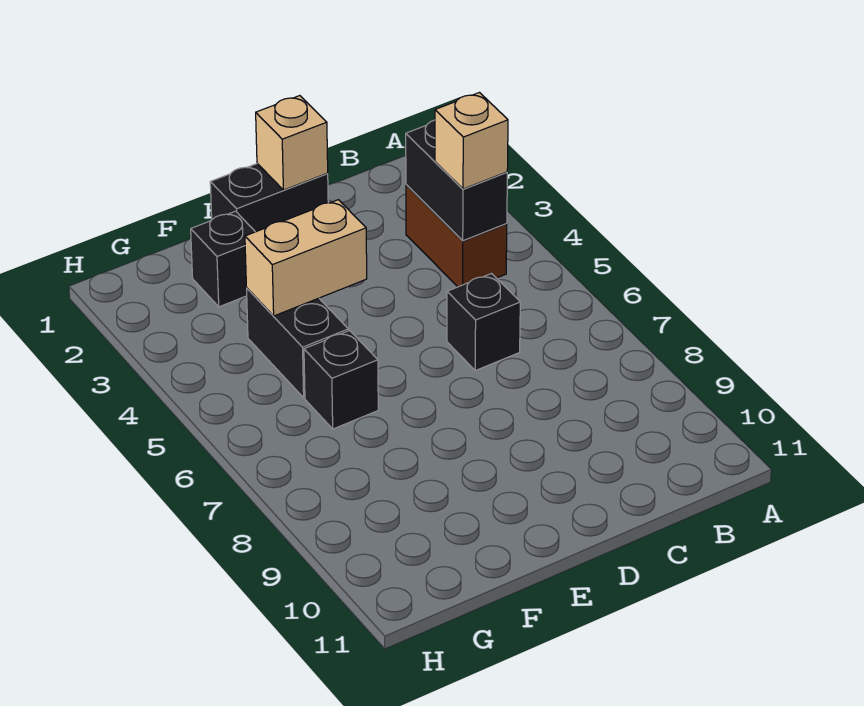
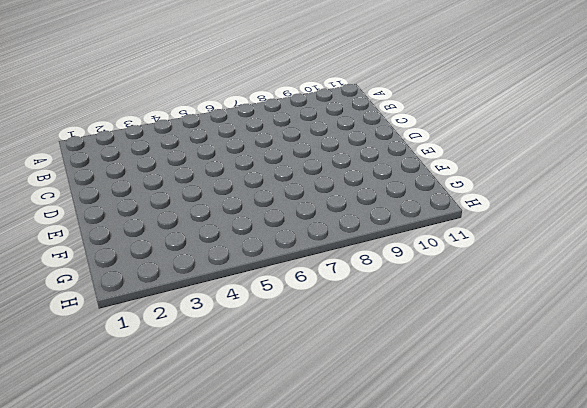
none -> brown brick B3:B4 level 1
none -> black brick C6 level 1

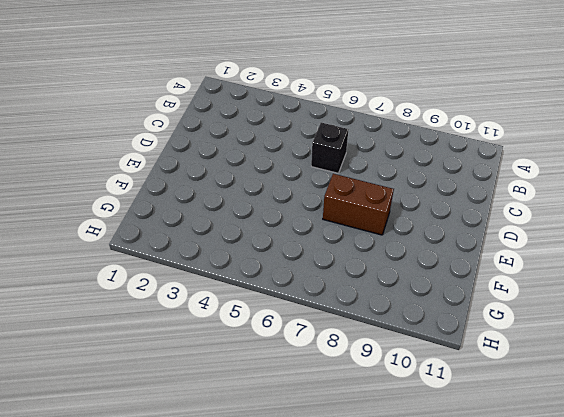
brown brick E7:E8 level 1 -> brown brick B3:B4 level 1
none -> black brick D1:E1 level 1
none -> black brick F2 level 1

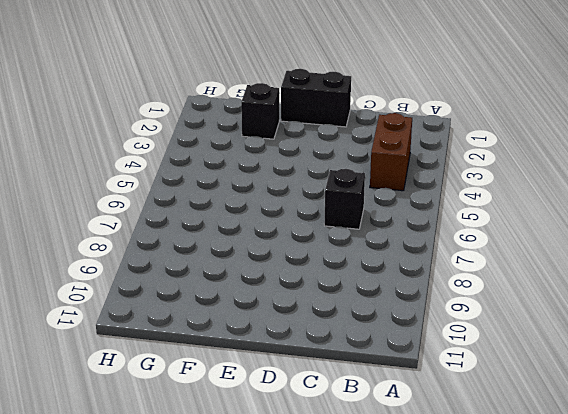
none -> black brick F4:F5 level 1
none -> black brick F6 level 1

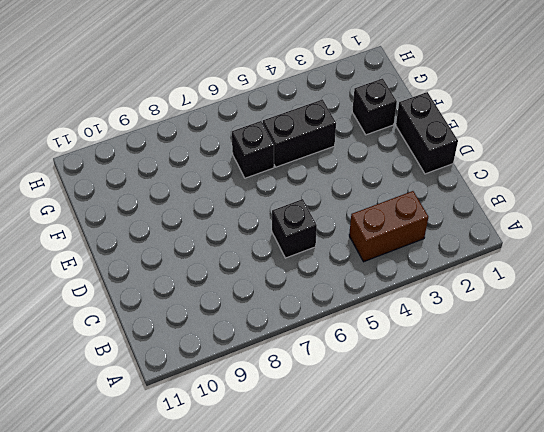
none -> black brick B3:B4 level 2
none -> tan brick D1 level 2

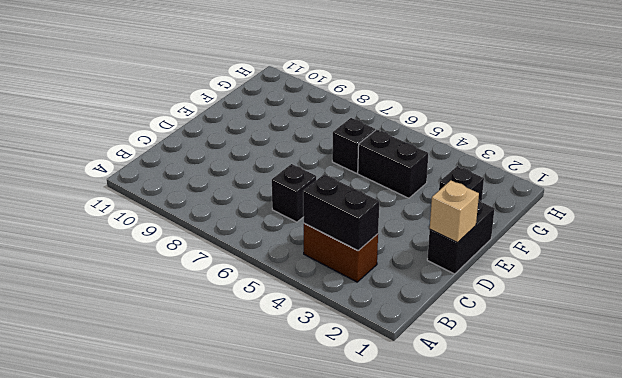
none -> tan brick E4:F4 level 2
none -> tan brick B4 level 3

